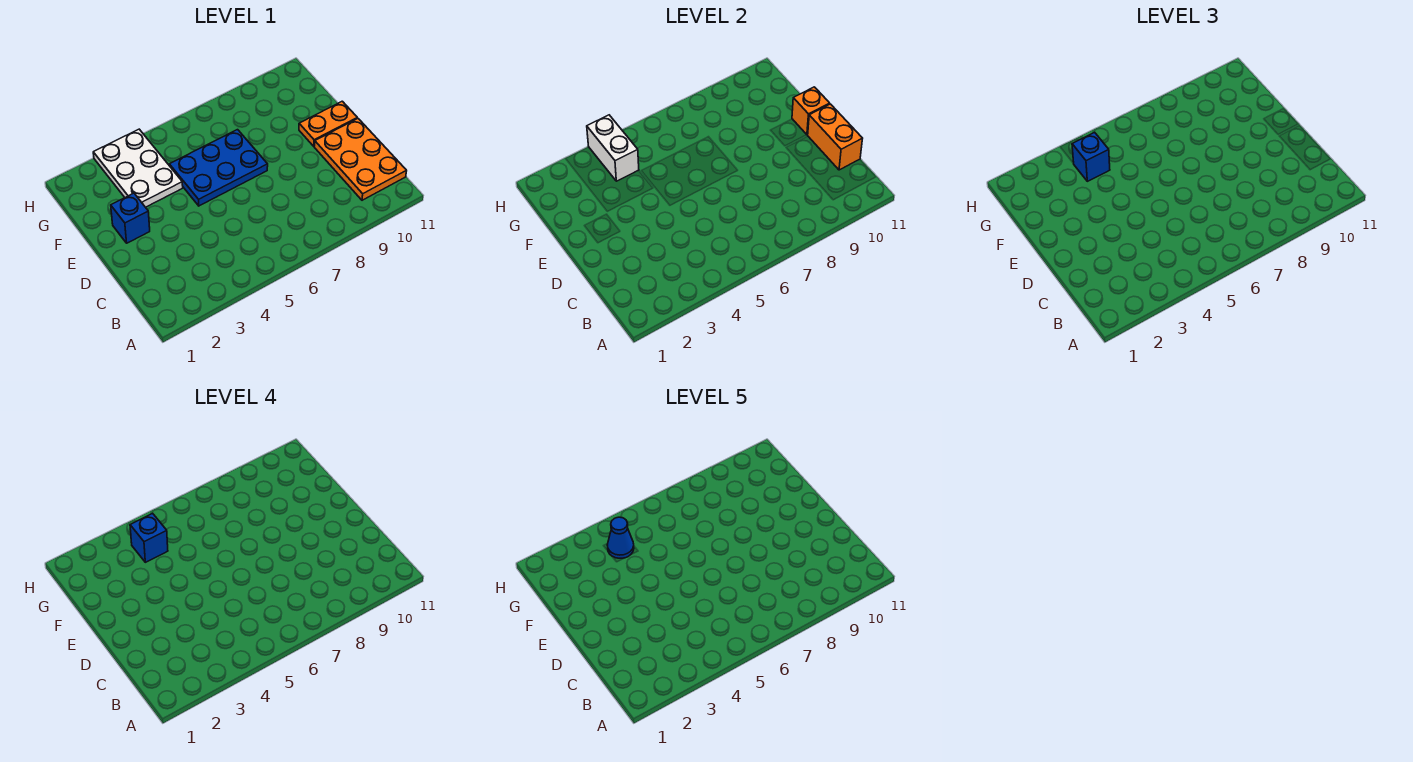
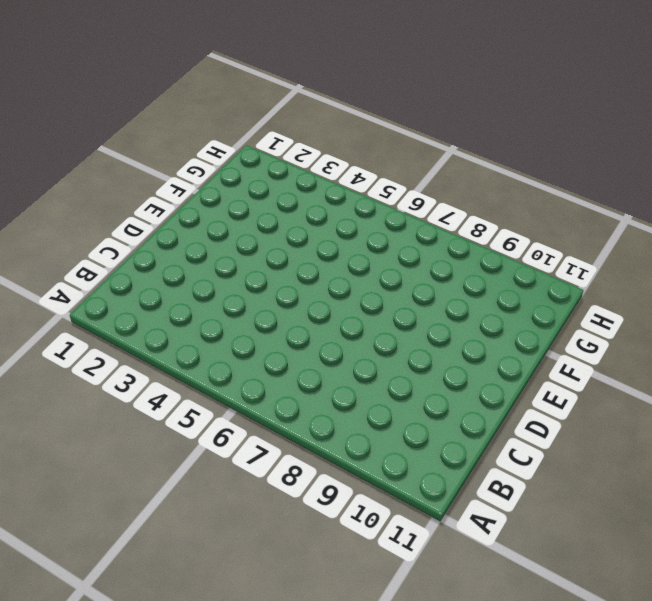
none -> orange plate B10:D11 level 1
none -> blue brick E2 level 1

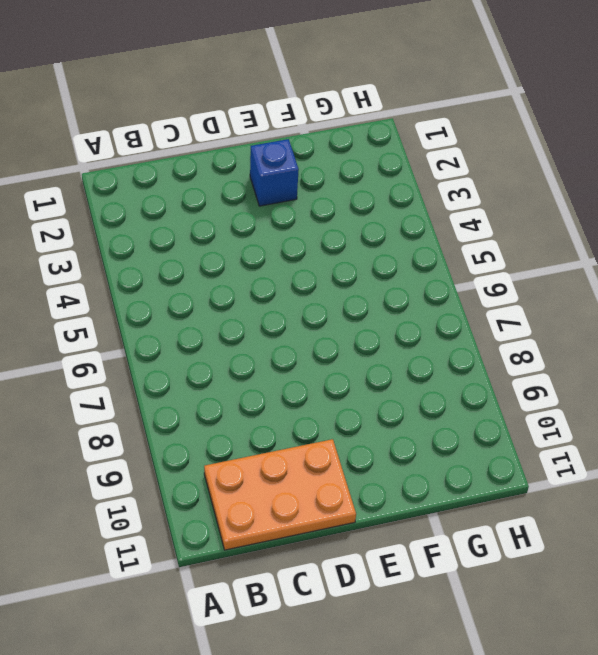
none -> blue plate E5:F7 level 1
none -> orange plate E10:E11 level 1

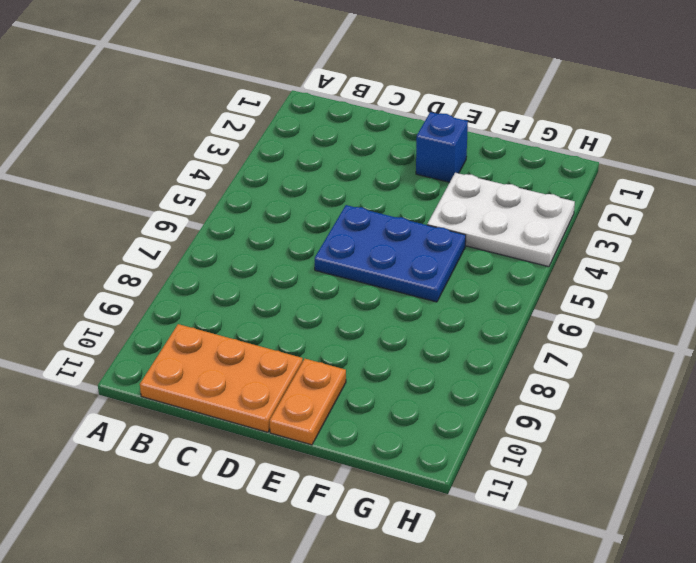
blue plate D5:F6 level 1 -> blue plate E5:F7 level 1
none -> orange brick C11:D11 level 2
none -> orange brick E11 level 2

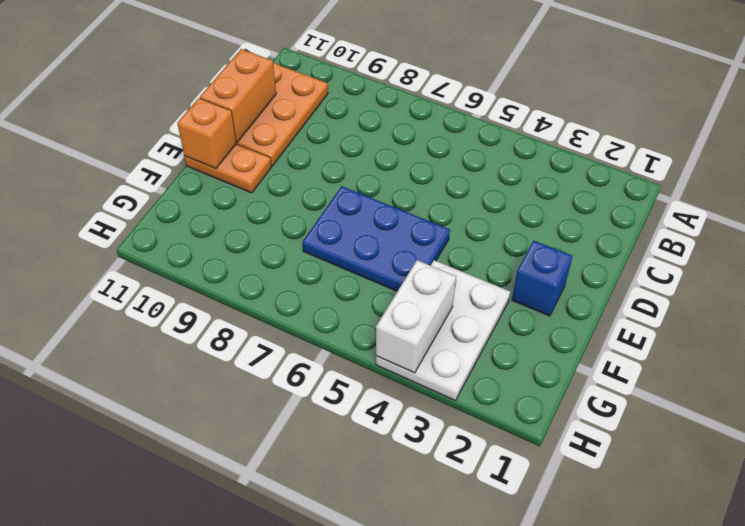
none -> blue brick G4 level 3
none -> blue brick G4 level 4

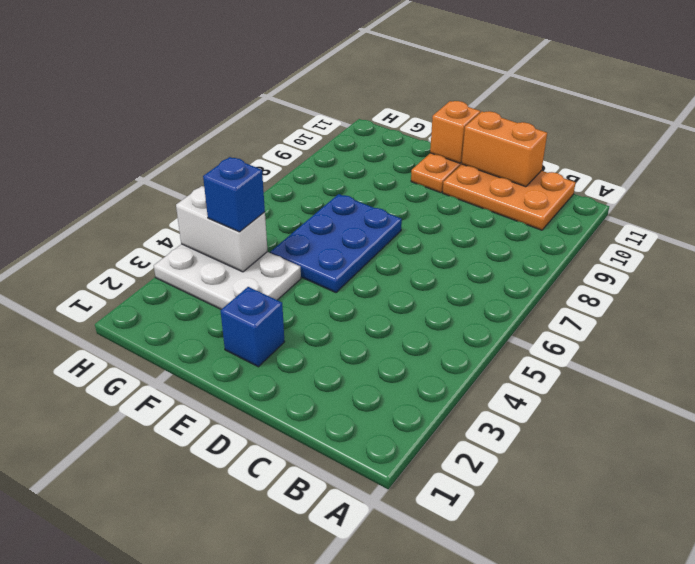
none -> blue brick G4 level 4
none -> blue cone G4 level 5

